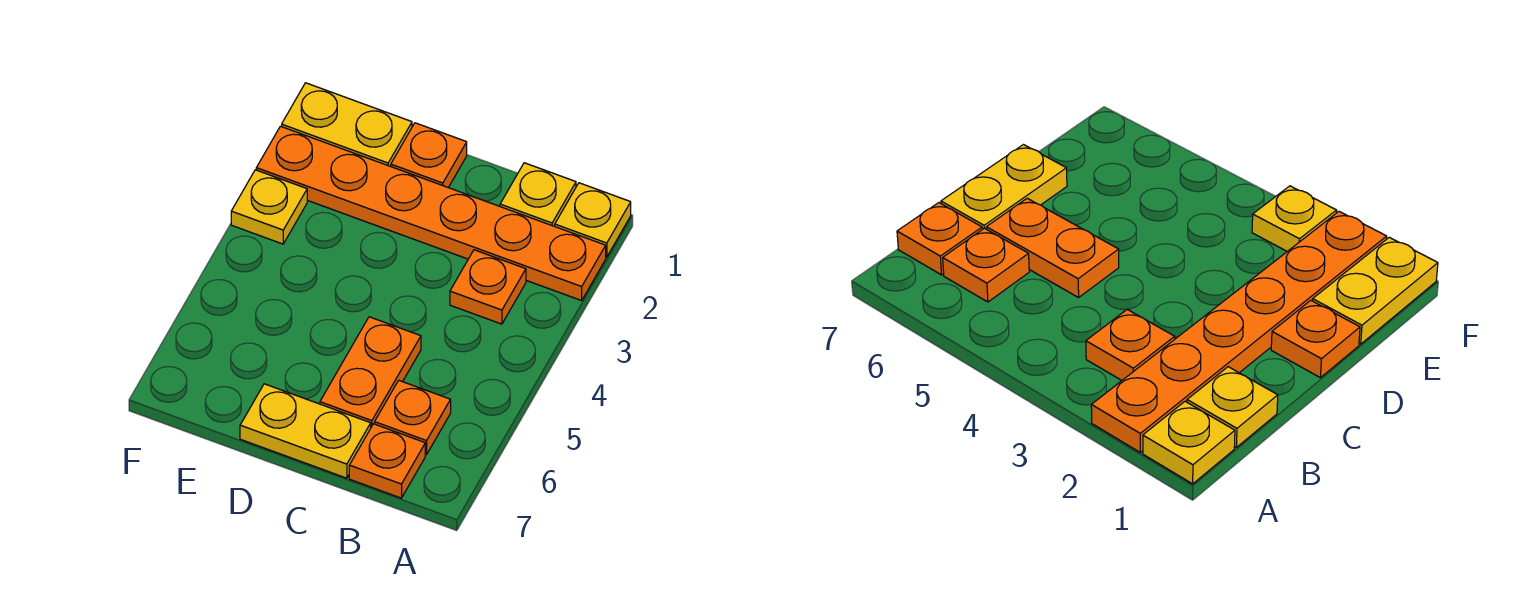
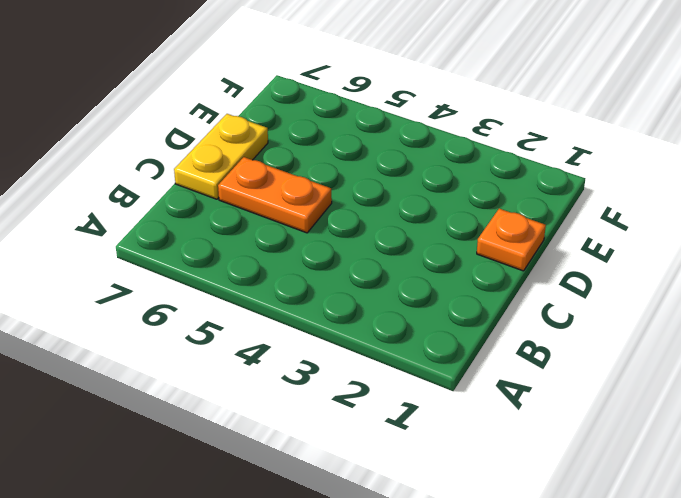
none -> yellow plate A1 level 1
none -> orange plate A2:F2 level 1

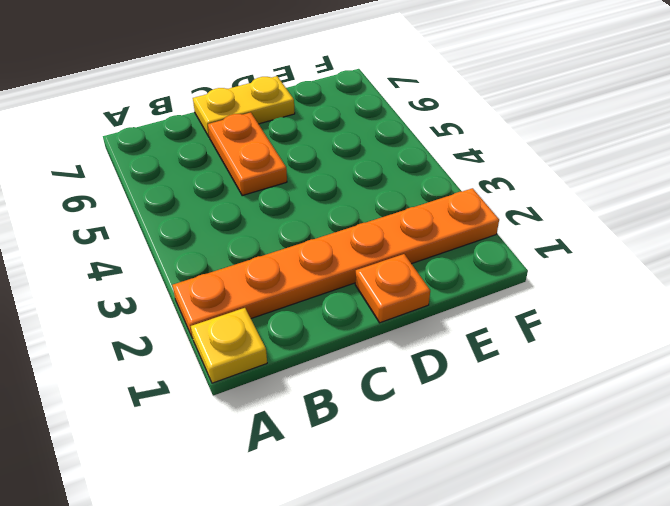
none -> yellow plate B1 level 1
none -> orange plate B3 level 1

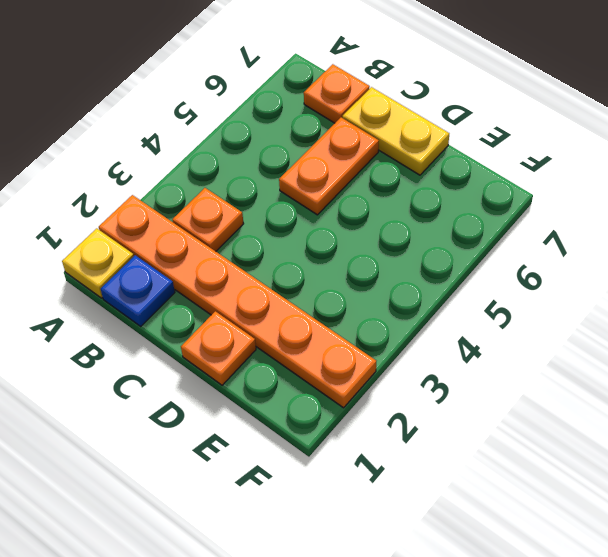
blue plate B1 level 1 -> yellow plate B1 level 1
none -> orange plate B6 level 1
none -> yellow plate E1:F1 level 1

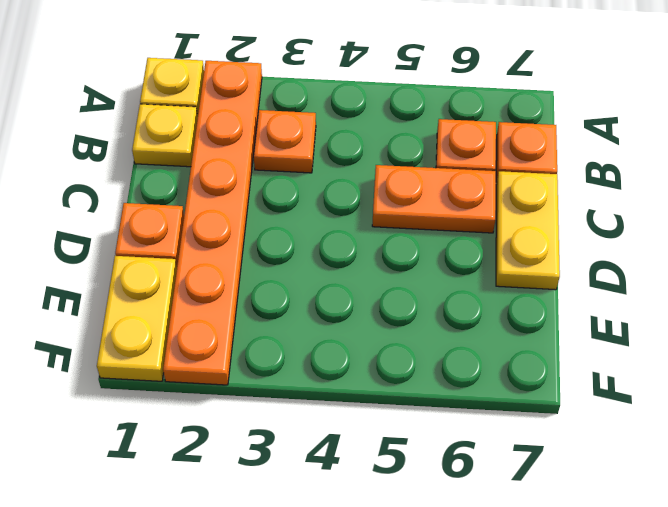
none -> yellow plate F3 level 1

